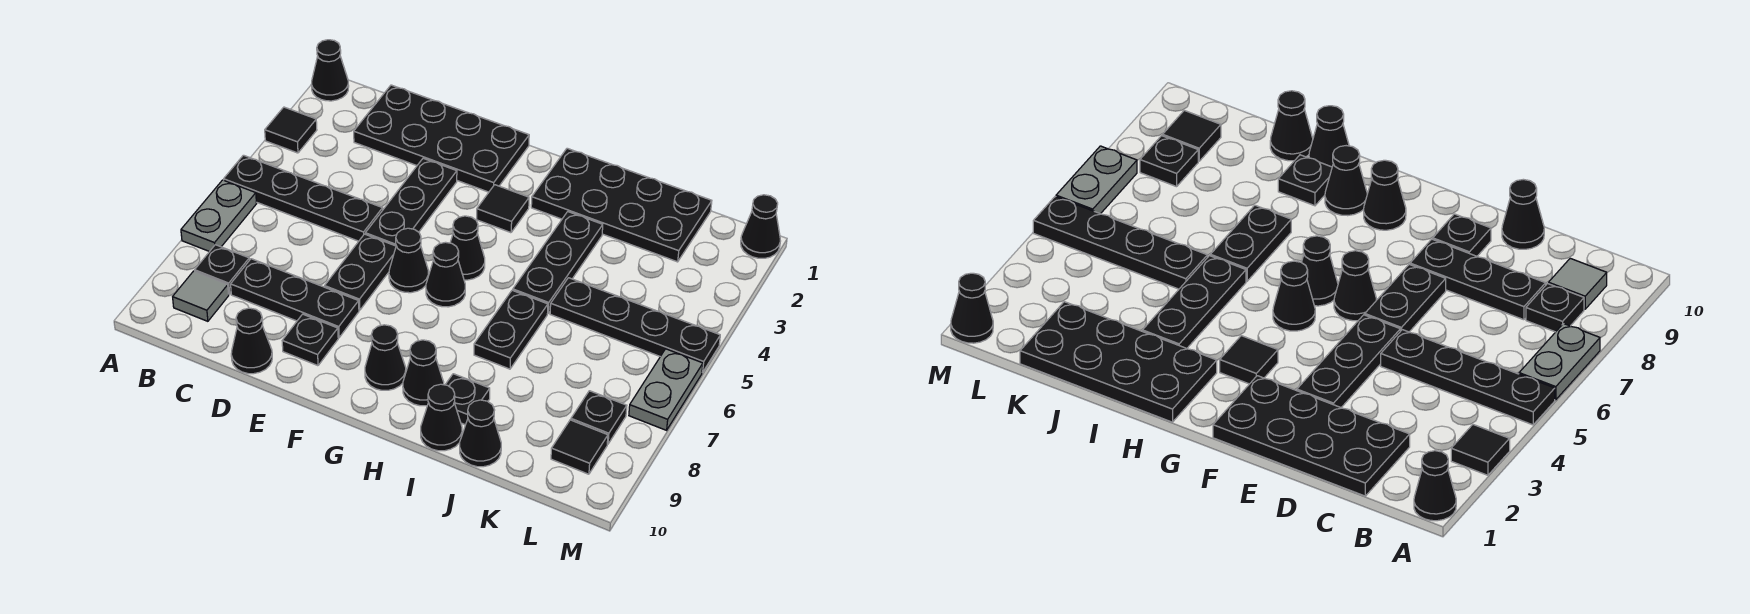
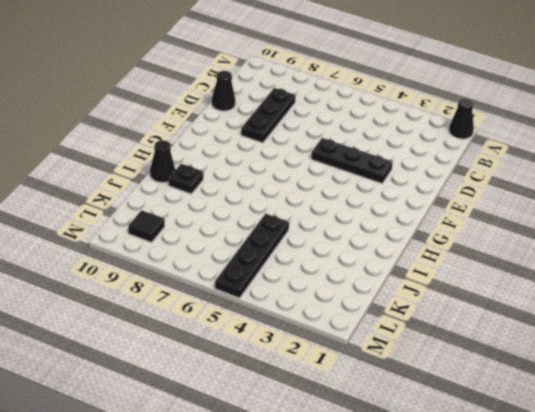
none -> black tile A3 level 1
none -> black plate A5:D5 level 1
none -> grey plate A6:A7 level 1

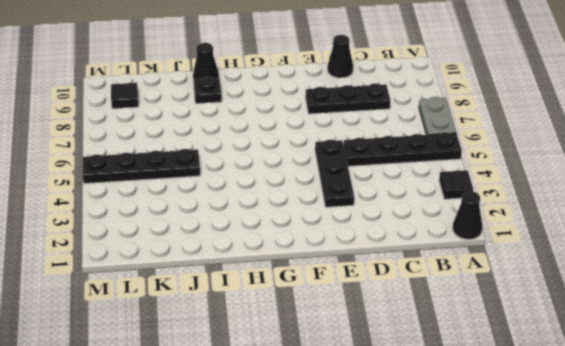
none -> black plate B8 level 1
none -> grey tile B9 level 1
none -> black plate C1:F2 level 1

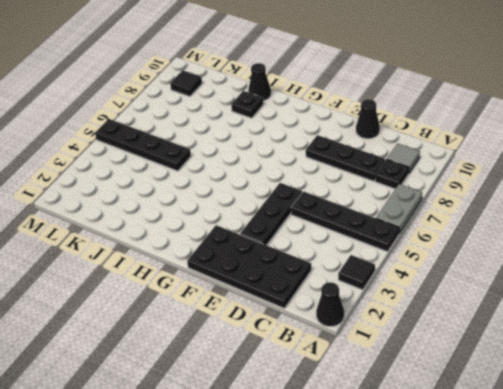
none -> black plate E6:E7 level 1
none -> black plate E9 level 1
none -> black cone F6 level 1

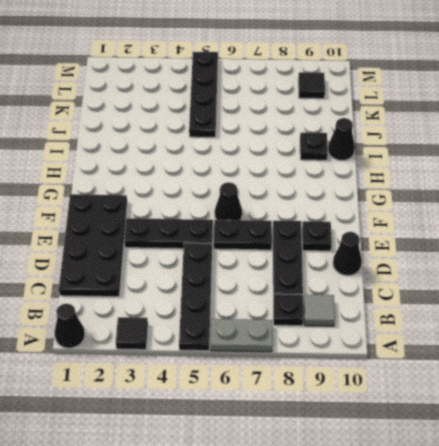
none -> black tile G3 level 1
none -> black cone G5 level 1
none -> black cone G6 level 1

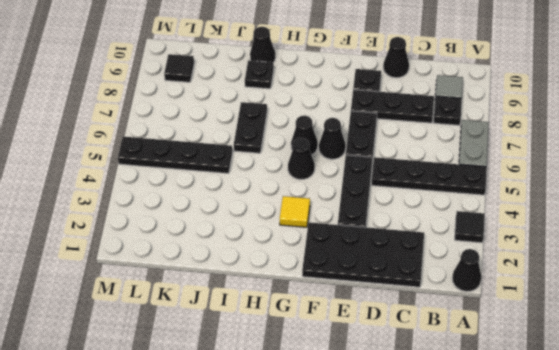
yellow tile G3 level 1 -> black tile G3 level 1
none -> black cone G9 level 1
none -> black plate H1:K2 level 1
none -> black cone H9 level 1

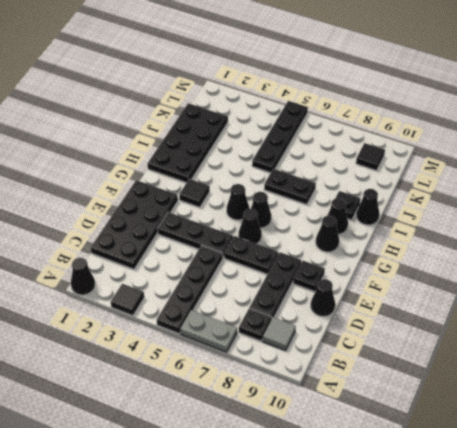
none -> black plate I3:I5 level 1
none -> black cone J10 level 1
none -> black plate L8 level 1

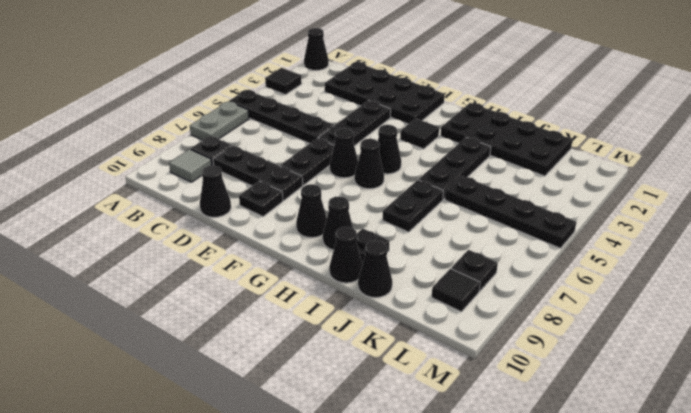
none -> black cone M1 level 1
none -> grey plate M6:M7 level 1

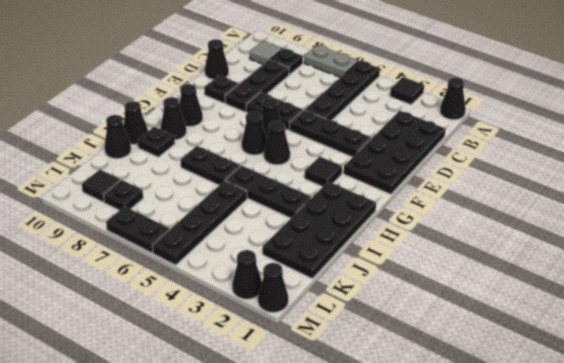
black cone M2 level 1 -> none
black plate M6:M7 level 1 -> grey plate M6:M7 level 1

